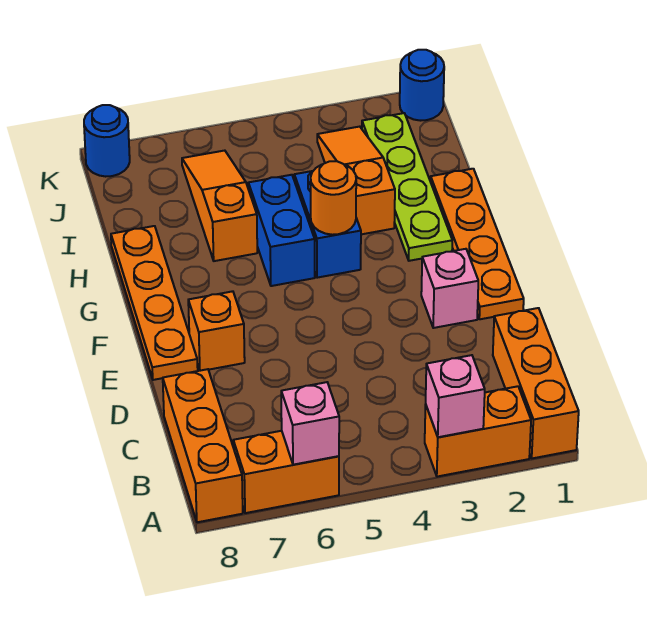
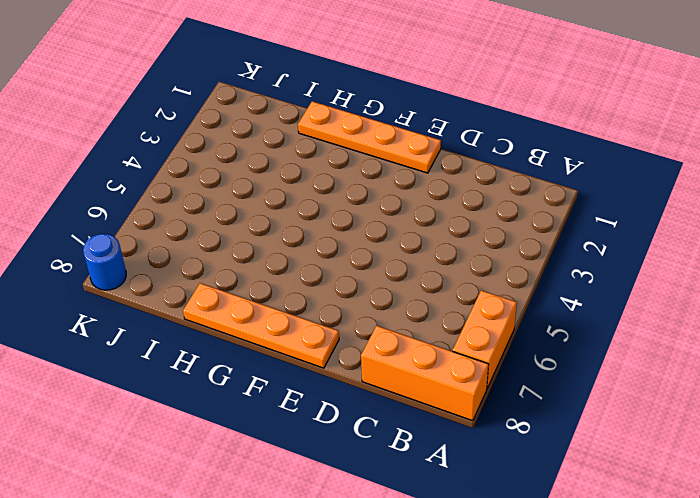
none -> orange brick A1:C1 level 1
none -> orange brick A2:A3 level 1
none -> pink brick E2 level 1

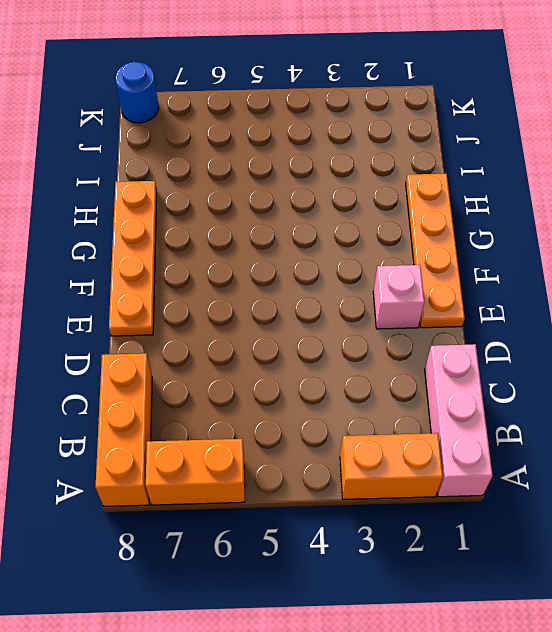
pink brick A1:C1 level 1 -> orange brick A1:C1 level 1
none -> orange brick E7 level 1
none -> lime plate G2:J2 level 1
none -> blue brick G4:H4 level 1

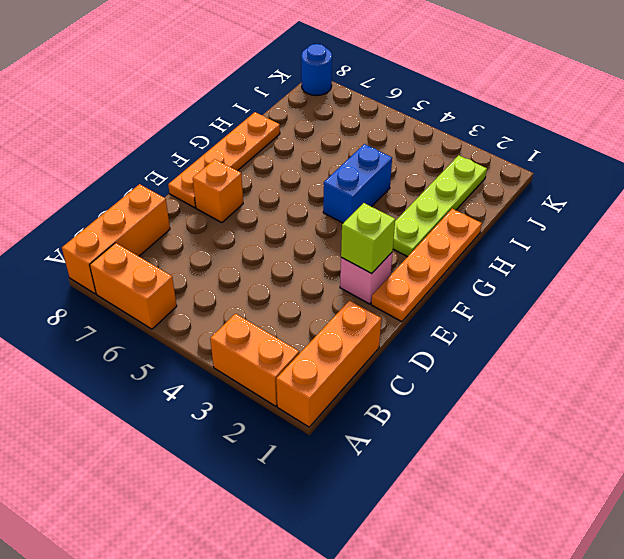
lime brick E2 level 2 -> none
none -> blue brick G5:H5 level 1
none -> orange slope H3:J3 level 1 top H
none -> orange slope H6:J6 level 1 top H

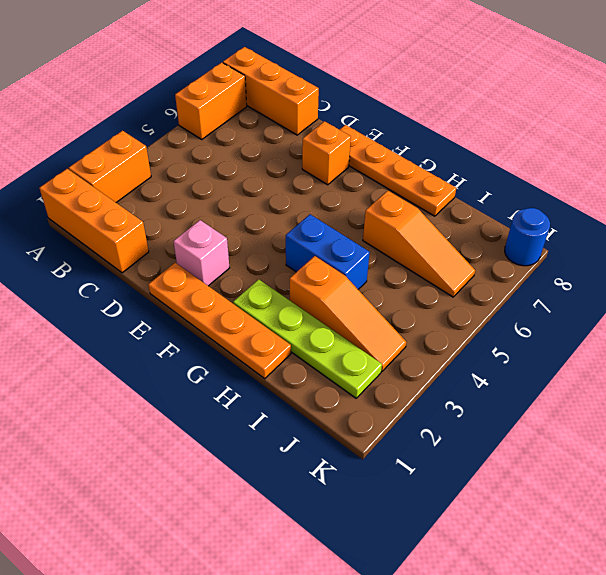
none -> blue brick G5:H5 level 1
none -> blue round brick K1 level 1
none -> pink brick A3 level 2

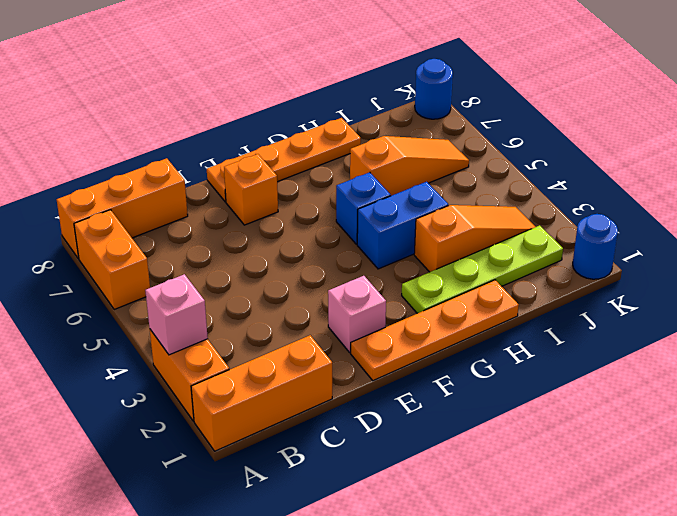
blue brick G5 level 1 -> blue brick G5:H5 level 1
none -> pink brick A6 level 2
none -> orange round brick G4 level 2

